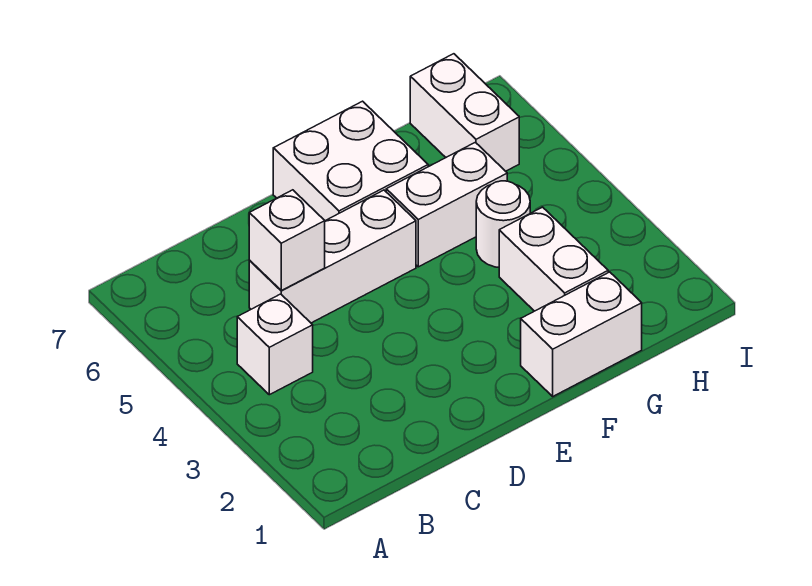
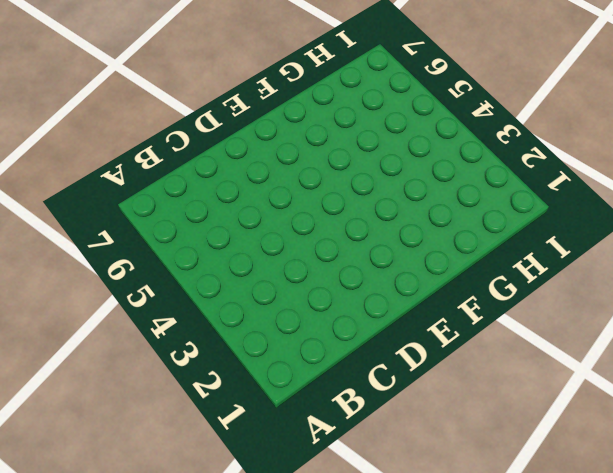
none -> white brick B4 level 1
none -> white brick C5:E5 level 1

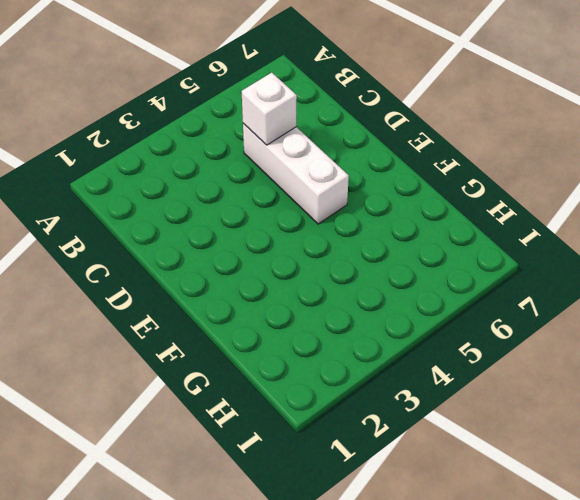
none -> white brick B4 level 1
none -> white brick E6:F7 level 1

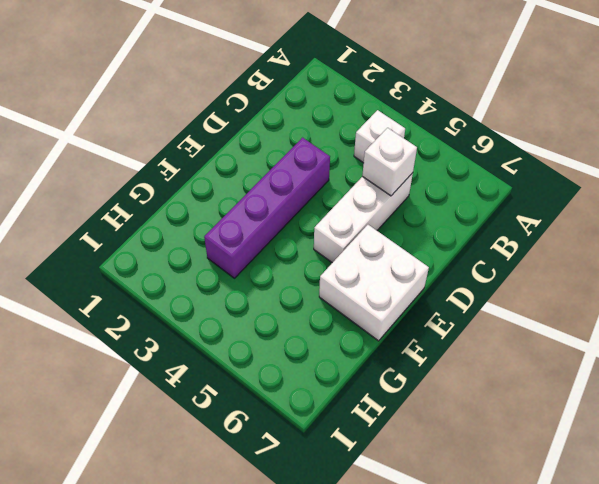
purple brick D3:G3 level 1 -> white brick G2:G3 level 1
none -> white brick F1:G1 level 1
none -> white brick F5:G5 level 1

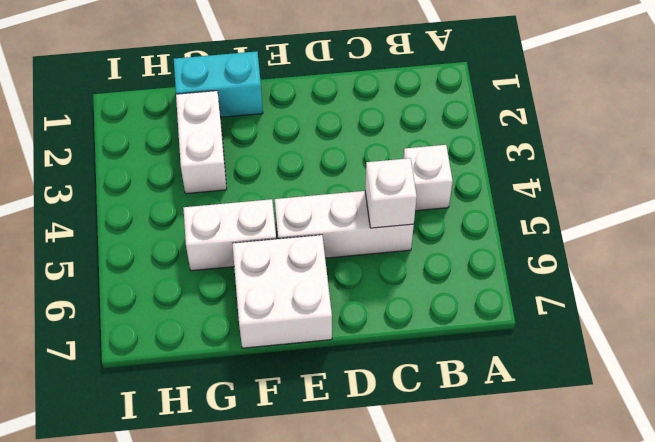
cyan brick F1:G1 level 1 -> white brick F1:G1 level 1
none -> white round brick G4 level 1
none -> white brick H6:H7 level 1

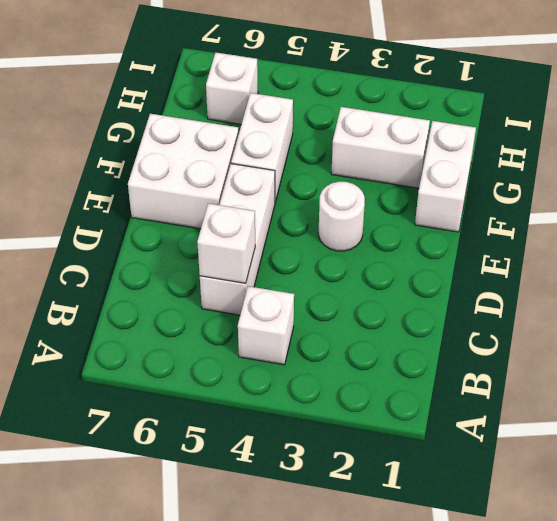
white round brick E3 level 1 -> white round brick G4 level 1
white brick H6 level 1 -> white brick H6:H7 level 1

